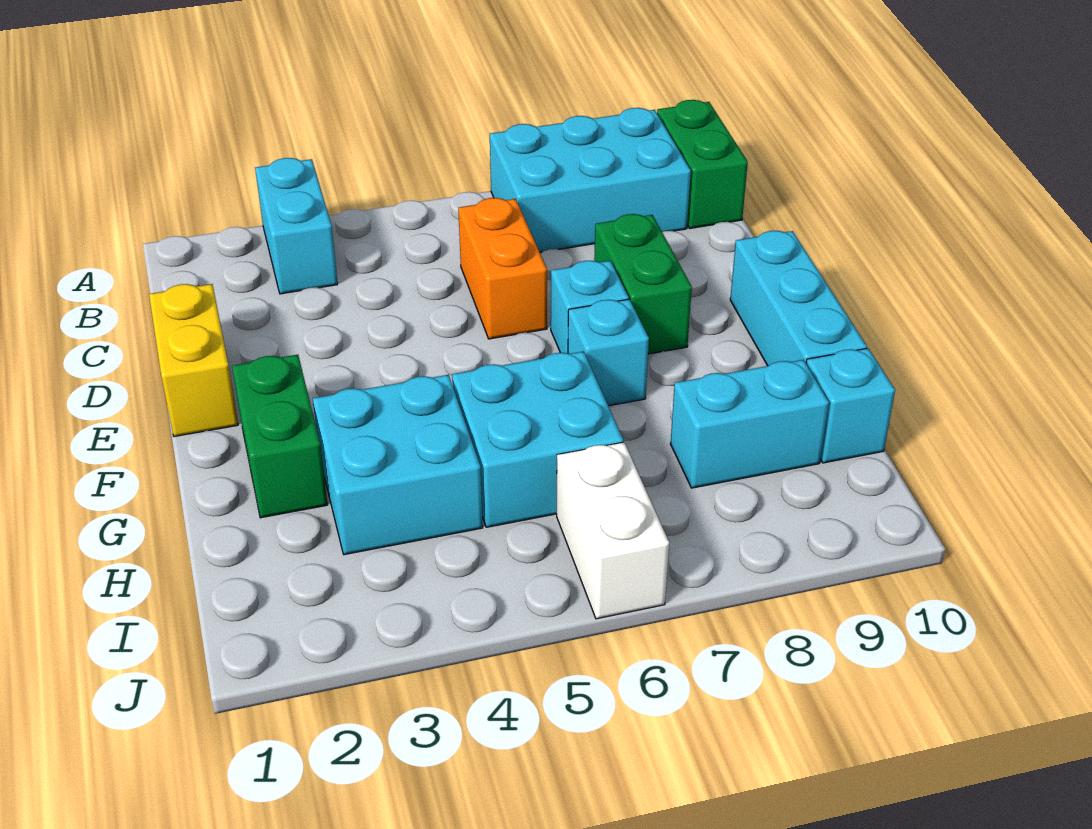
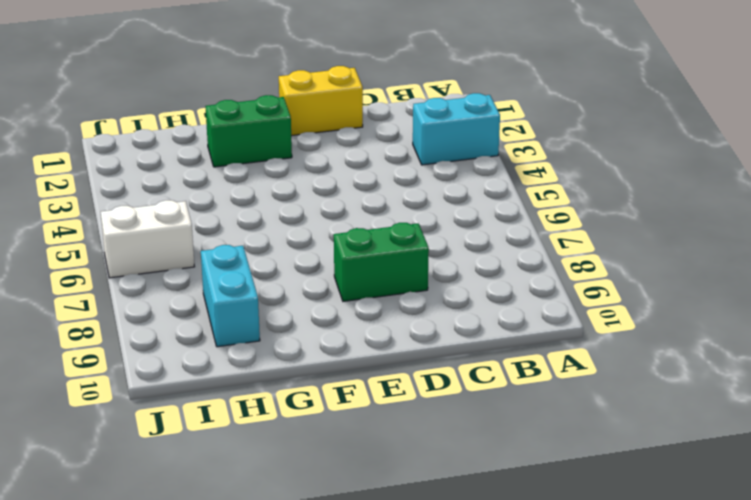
none -> cyan brick A7:B9 level 1
none -> green brick A10:B10 level 1
none -> orange brick C6:D6 level 1

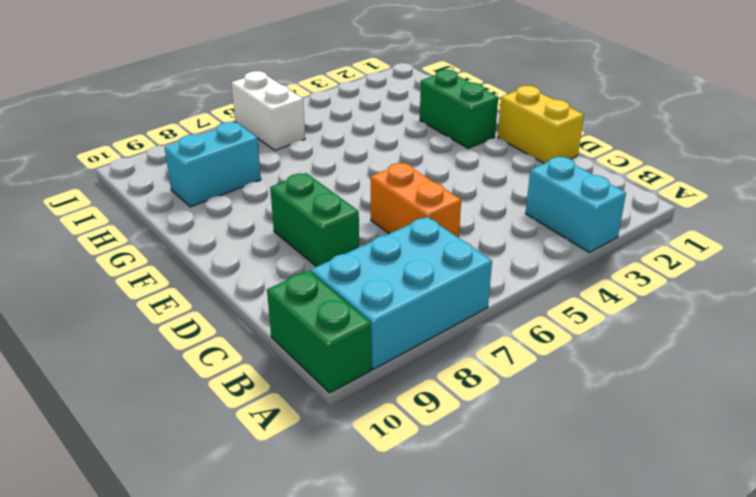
none -> cyan brick E7 level 1
none -> cyan brick E10:G10 level 1
none -> cyan brick F7 level 1

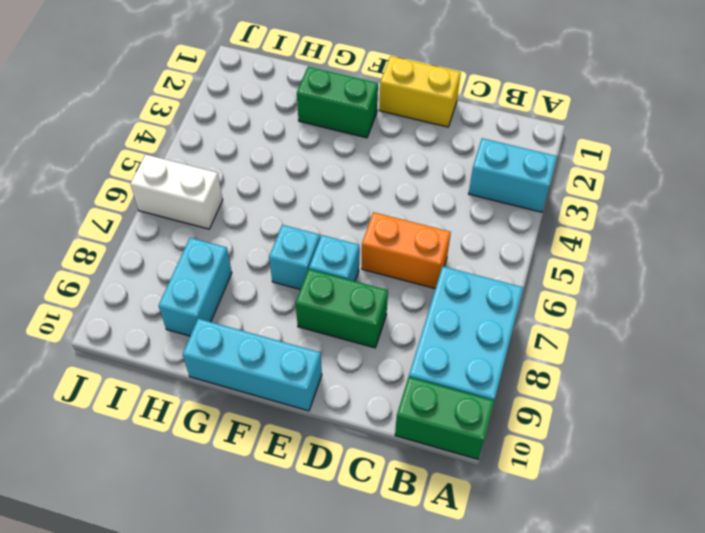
none -> cyan brick G3:H4 level 1
none -> cyan brick G5:H6 level 1
none -> cyan brick H10 level 1

